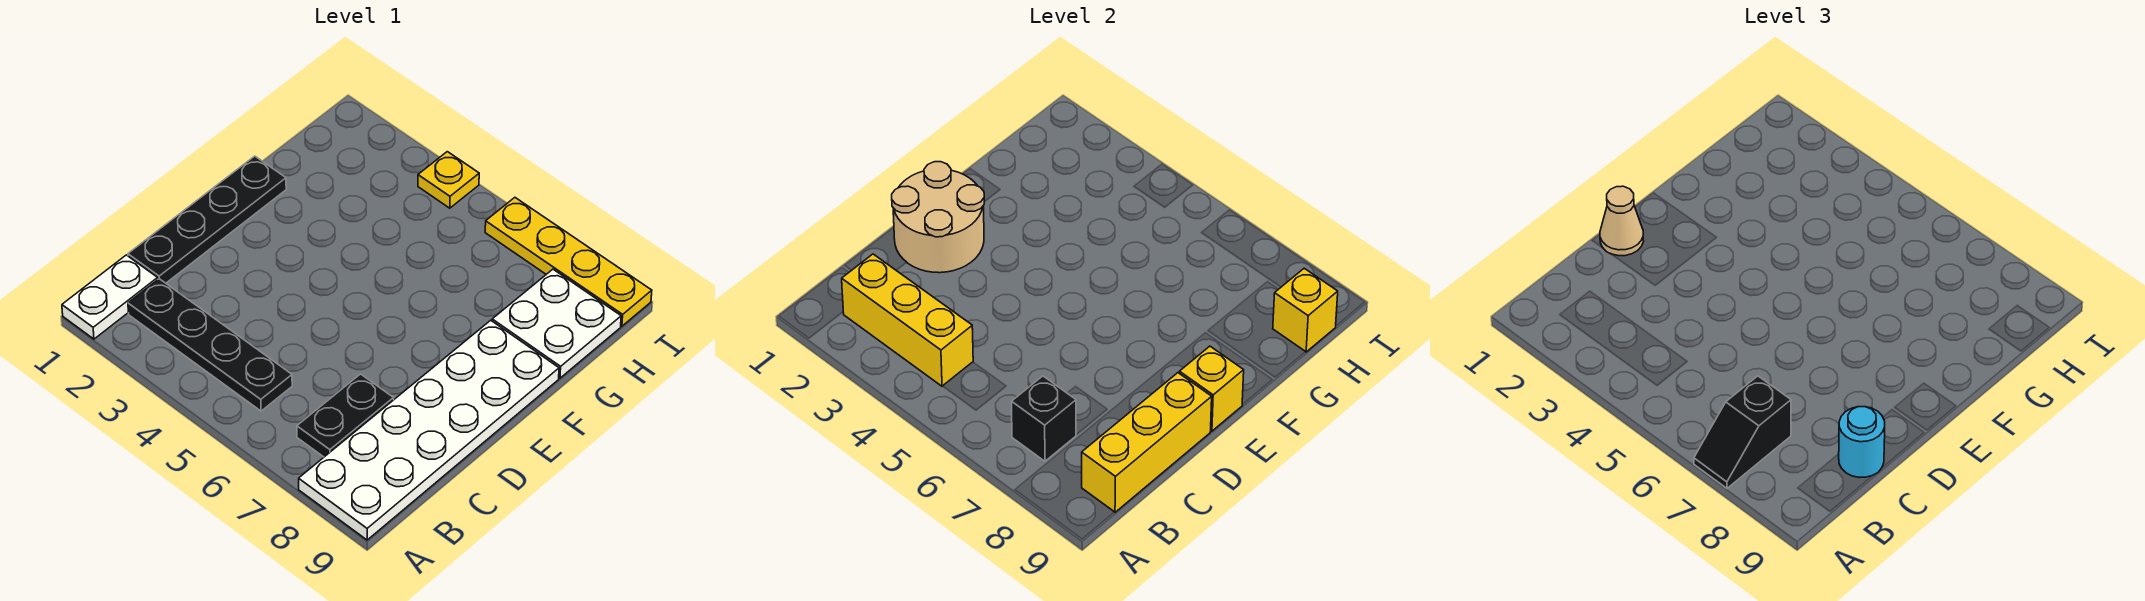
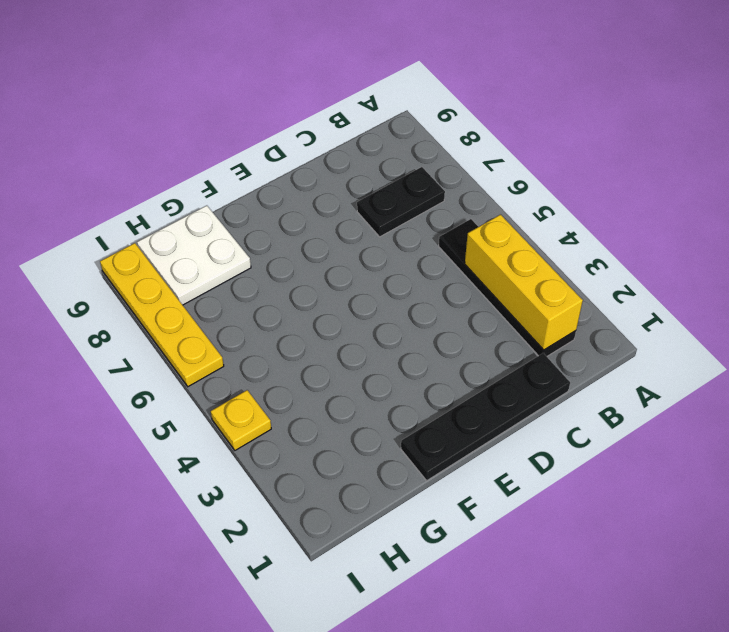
none -> white plate A1:B1 level 1
none -> white plate A8:F9 level 1
none -> black brick B7 level 2

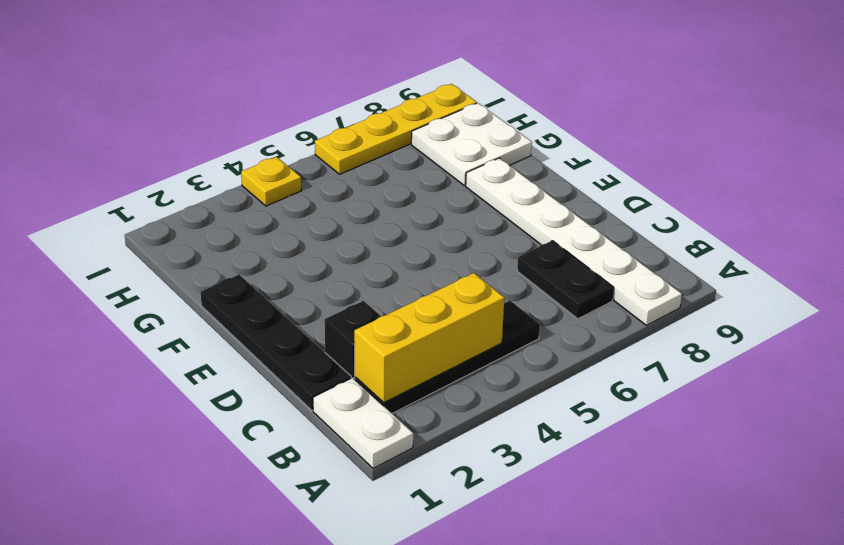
white plate A8:F8 level 1 -> white plate A8:F9 level 1
black brick C2 level 1 -> black brick B7 level 2
none -> yellow brick B9:D9 level 2
none -> tan round brick D1:E2 level 2
none -> yellow brick E9 level 2

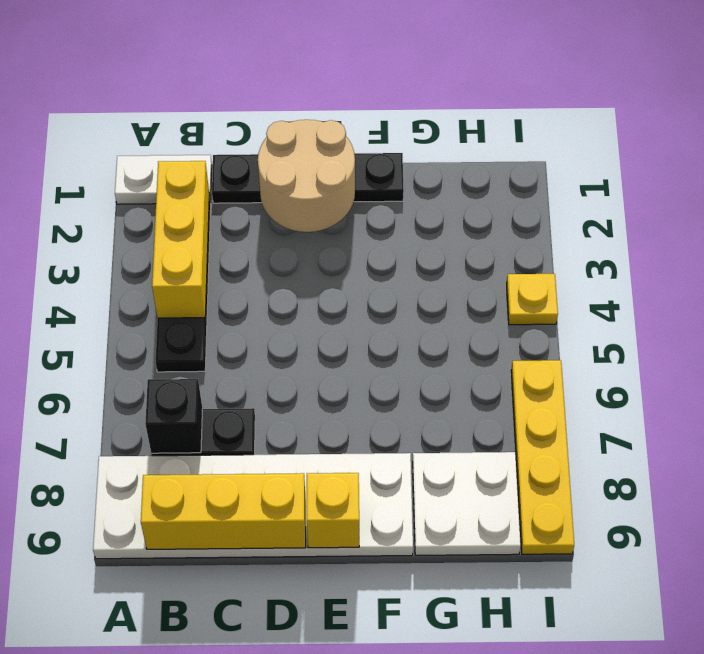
none -> yellow brick H9 level 2
none -> black slope A7:B7 level 3 top B
none -> cyan round brick C9 level 3

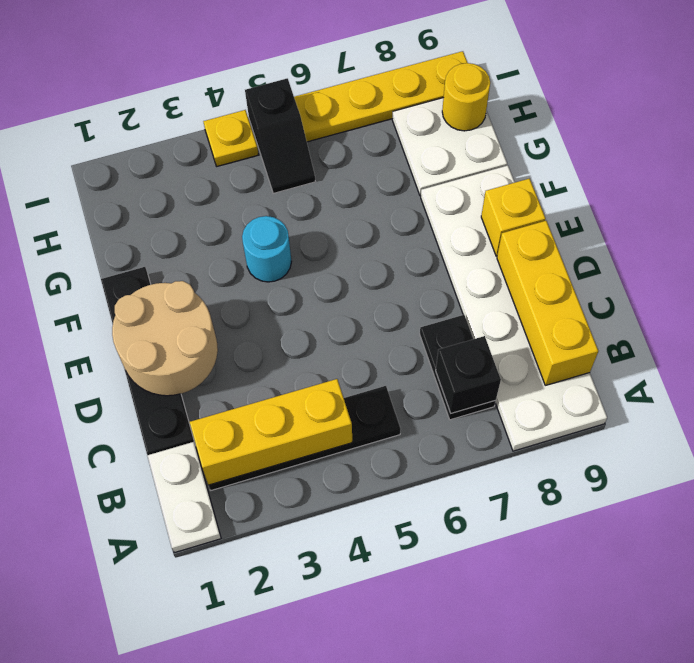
cyan round brick F4 level 1 -> cyan round brick C9 level 3
black slope H5:I5 level 1 top I -> black slope A7:B7 level 3 top B
yellow round brick H9 level 2 -> yellow brick H9 level 2
none -> tan cone D1 level 3

